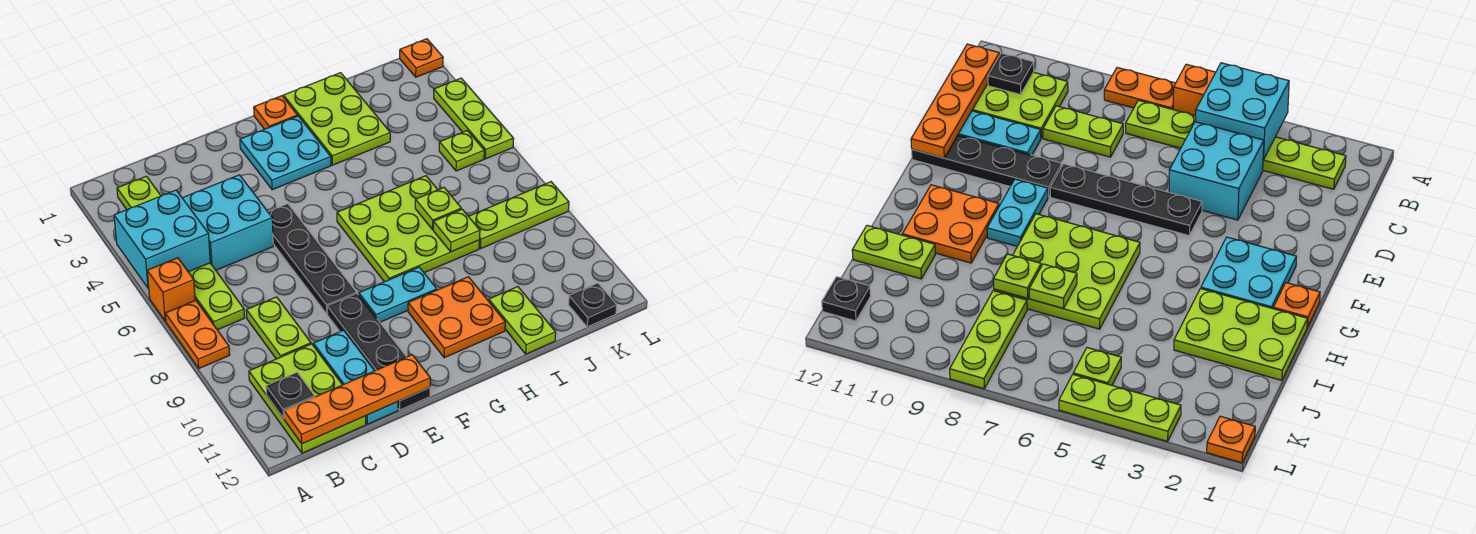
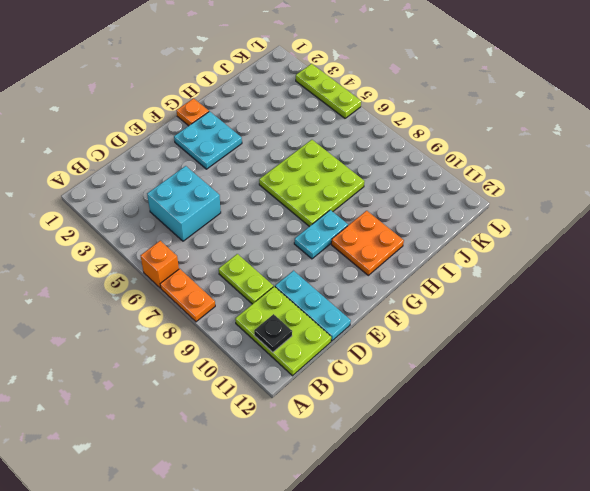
none -> lime plate B2:B7 level 1
none -> black plate E5:E8 level 1
none -> black plate E9:E12 level 1

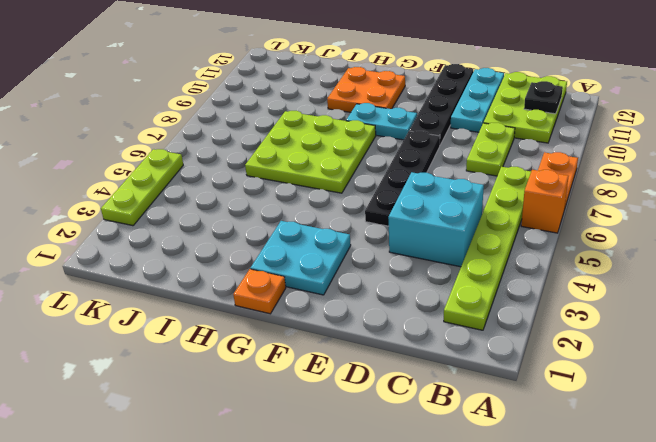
none -> lime plate H1:I3 level 1
none -> lime plate I11:I12 level 1
none -> lime plate J8:L8 level 1

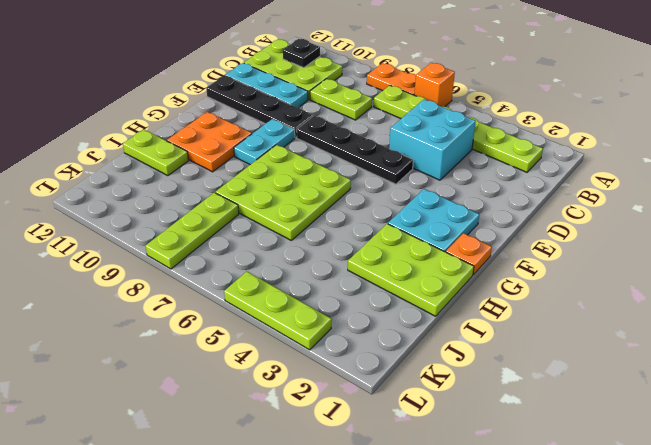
none -> lime plate K5 level 1
none -> black plate K12 level 1
none -> orange plate L1 level 1

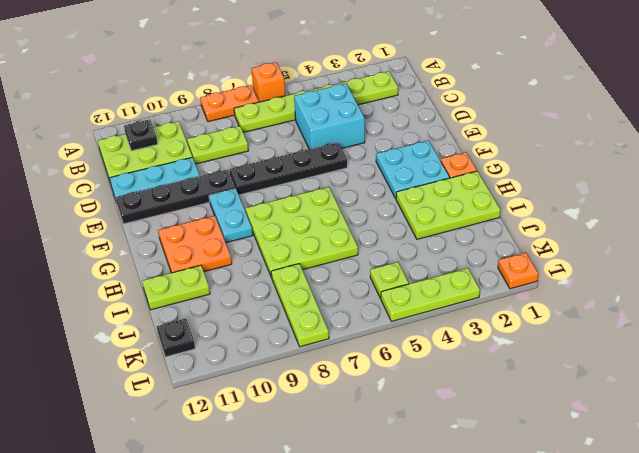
none -> cyan brick A4:B5 level 2
none -> orange plate B12:E12 level 2
none -> lime plate I7 level 2

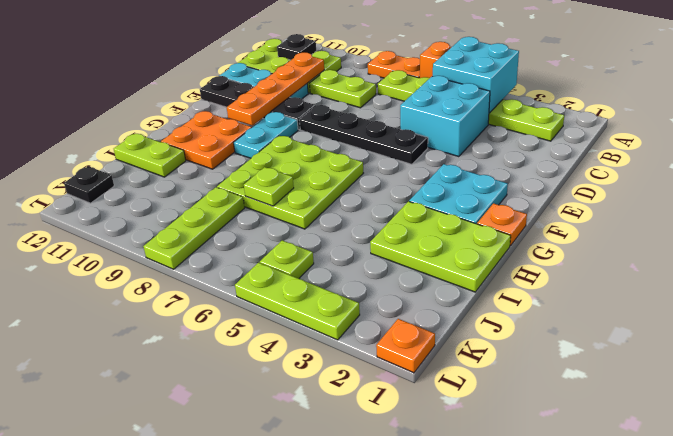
orange plate C10:F10 level 2 -> orange plate B12:E12 level 2
none -> lime plate I8 level 2

